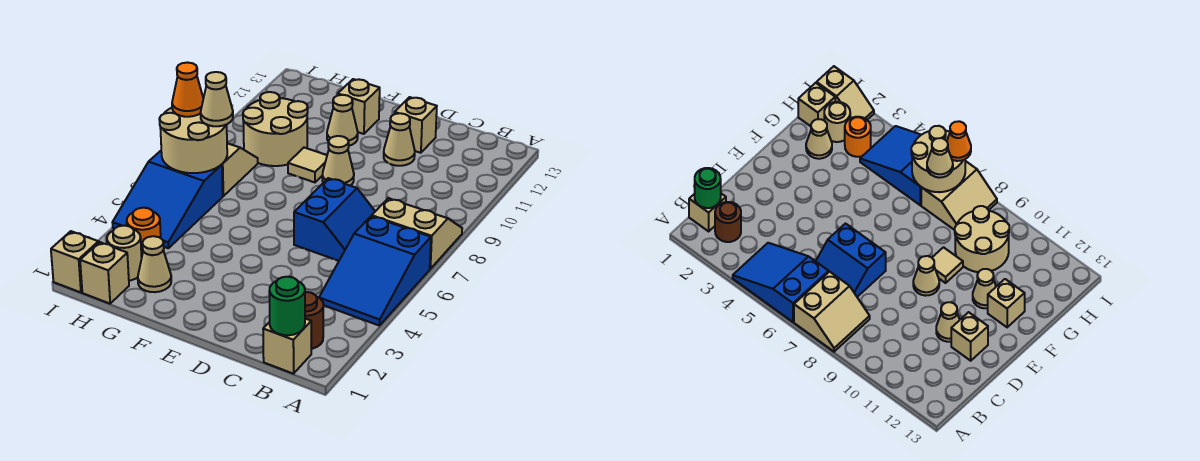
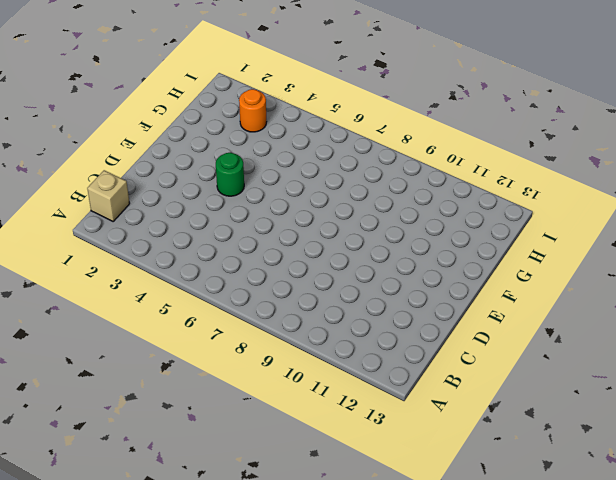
green round brick E4 level 1 -> green round brick B1 level 2
none -> blue slope A4:B6 level 1 top 6
none -> tan slope A7:B8 level 1 top 7
none -> brown round brick B2 level 1

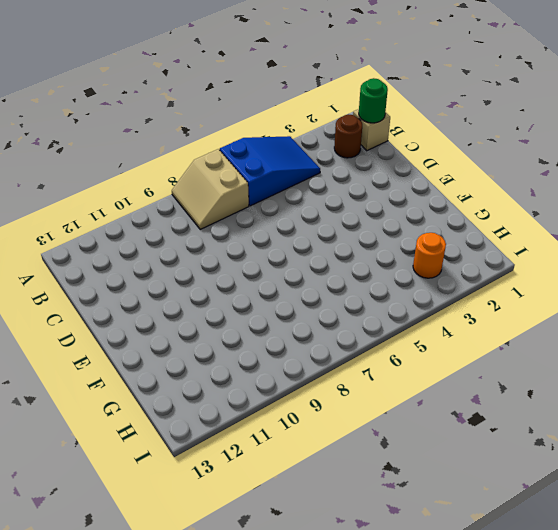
none -> blue slope C6:D7 level 1 top D
none -> tan cone D11 level 1
none -> tan brick D12 level 1

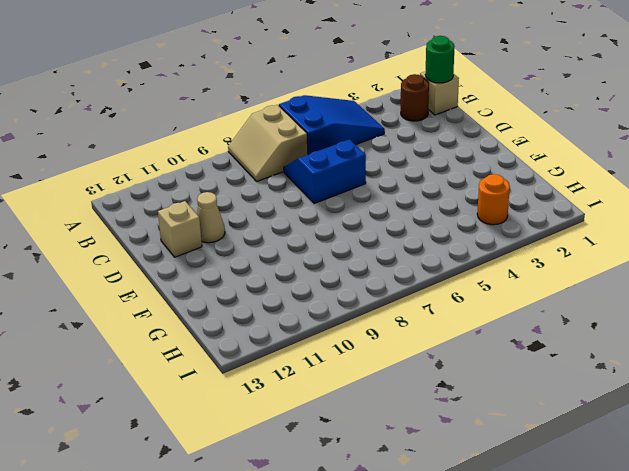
none -> tan cone E9 level 1
none -> tan tile F9 level 1
none -> tan cone F11 level 1

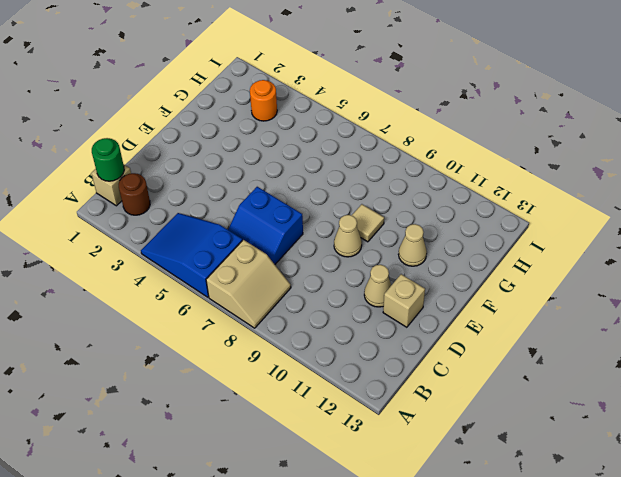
none -> tan brick F12 level 1
none -> tan cone G2 level 1
none -> tan round brick G9:H10 level 1

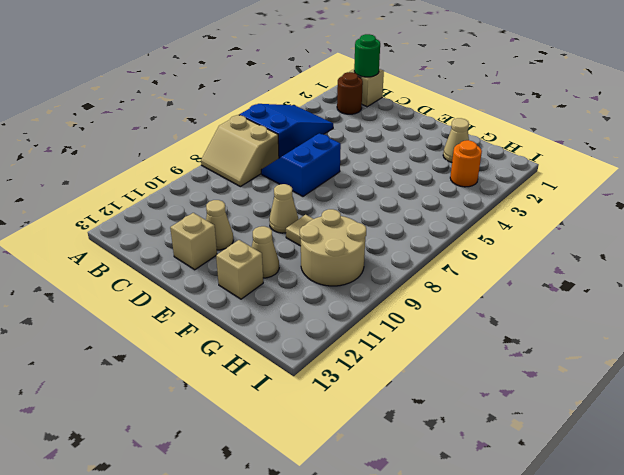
none -> tan brick H1 level 1
none -> tan round brick H2 level 1
none -> blue slope H4:I6 level 1 top 6

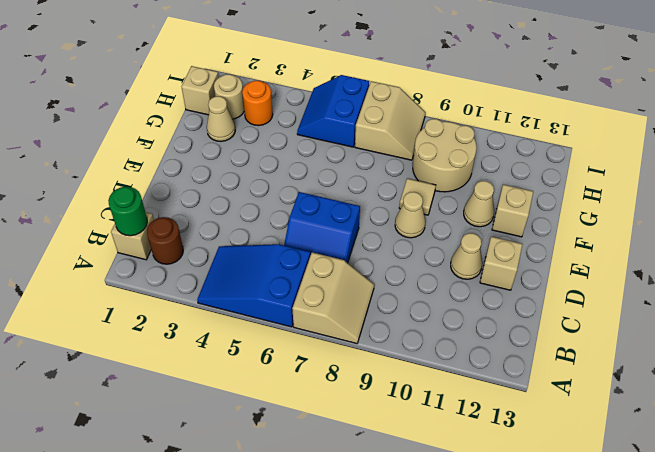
blue slope H5:I6 level 1 top 6 -> blue slope H4:I6 level 1 top 6
none -> tan slope I1:I2 level 1 top 1
none -> tan round brick H6:I7 level 2
none -> tan cone H7 level 3

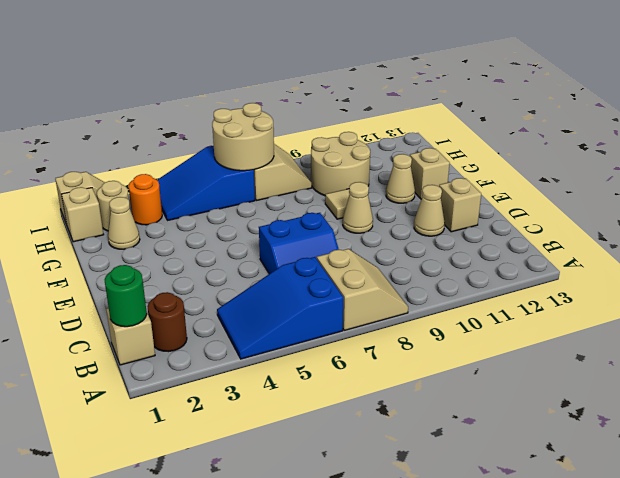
none -> tan cone H7 level 3
none -> orange cone I7 level 3

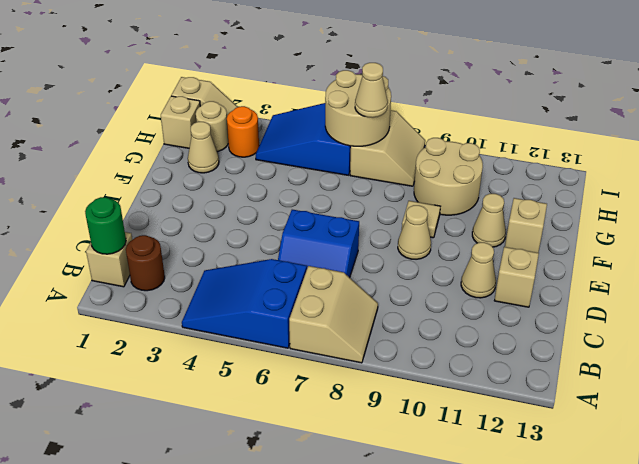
none -> orange cone I7 level 3

